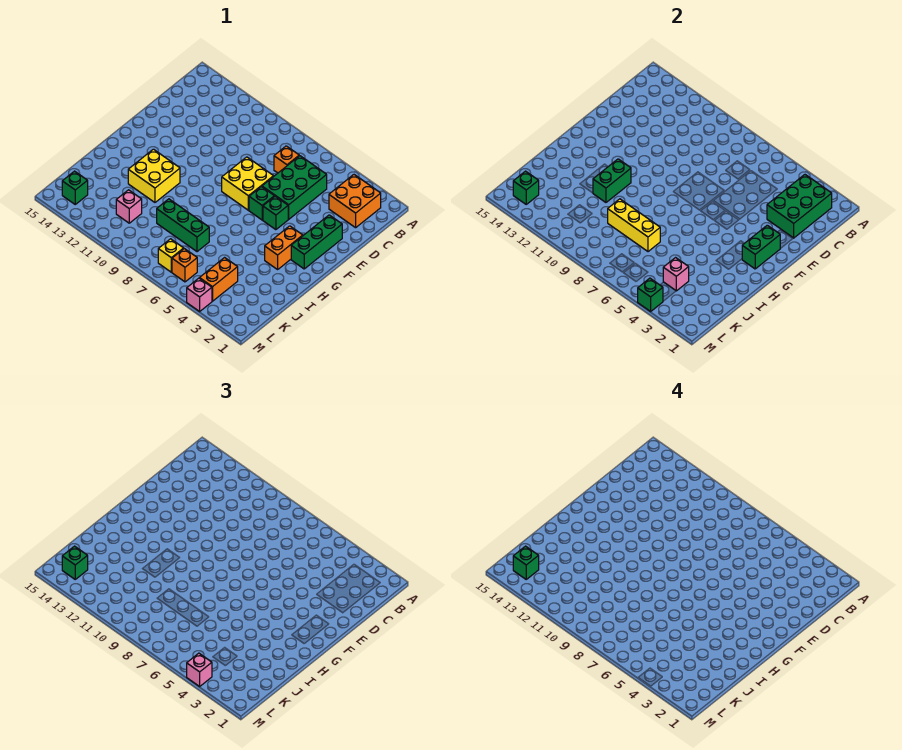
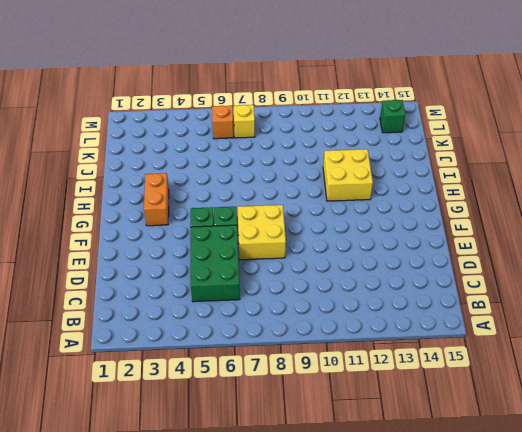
none -> orange brick B2:C3 level 1
none -> orange brick C7 level 1
none -> green brick E2:G2 level 1

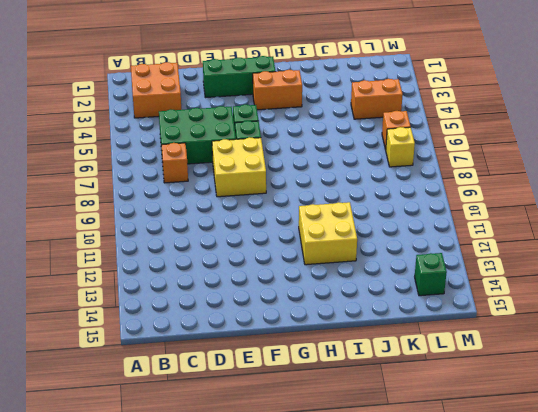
none -> green brick J7:J9 level 1
none -> pink brick K11 level 1
none -> pink brick M4 level 1

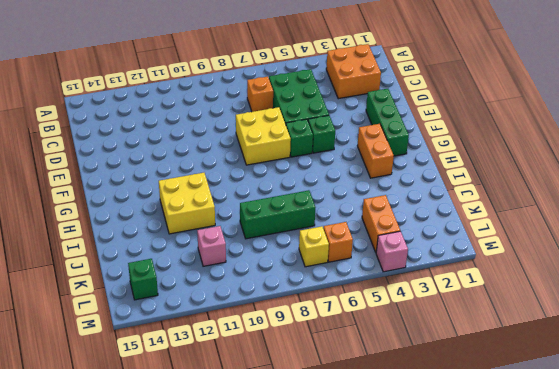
none -> green brick B2:D3 level 2
none -> green brick F2:G2 level 2
none -> green brick H11:I11 level 2

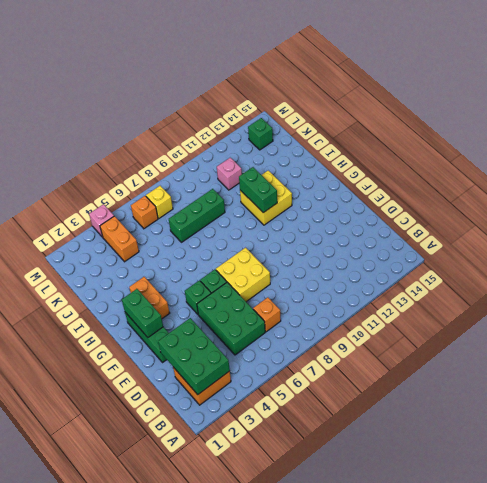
none -> yellow brick J7:J9 level 2
none -> pink brick K4 level 2
none -> green brick L14 level 2

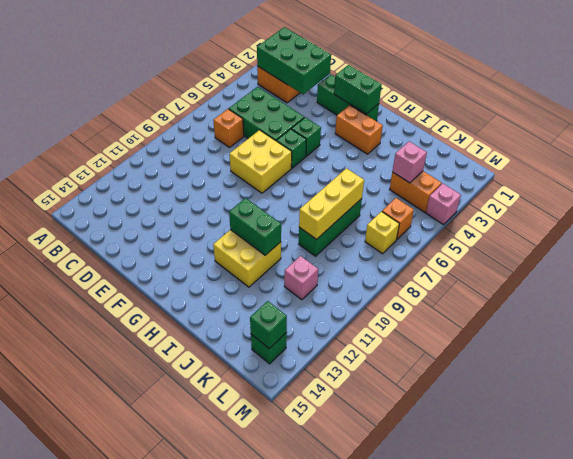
none -> green brick M4 level 2
none -> green brick L14 level 3
none -> pink brick M4 level 3

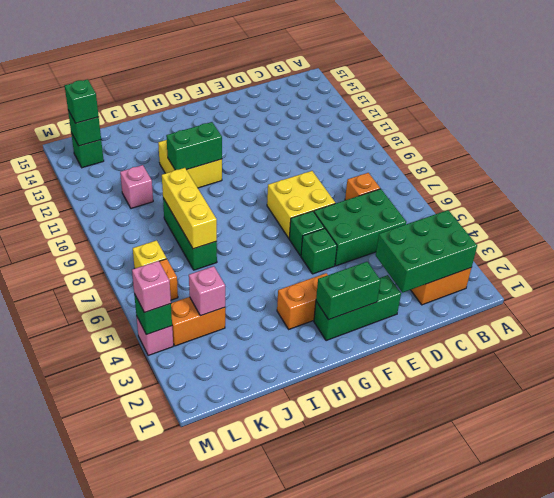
none -> green brick L14 level 4

